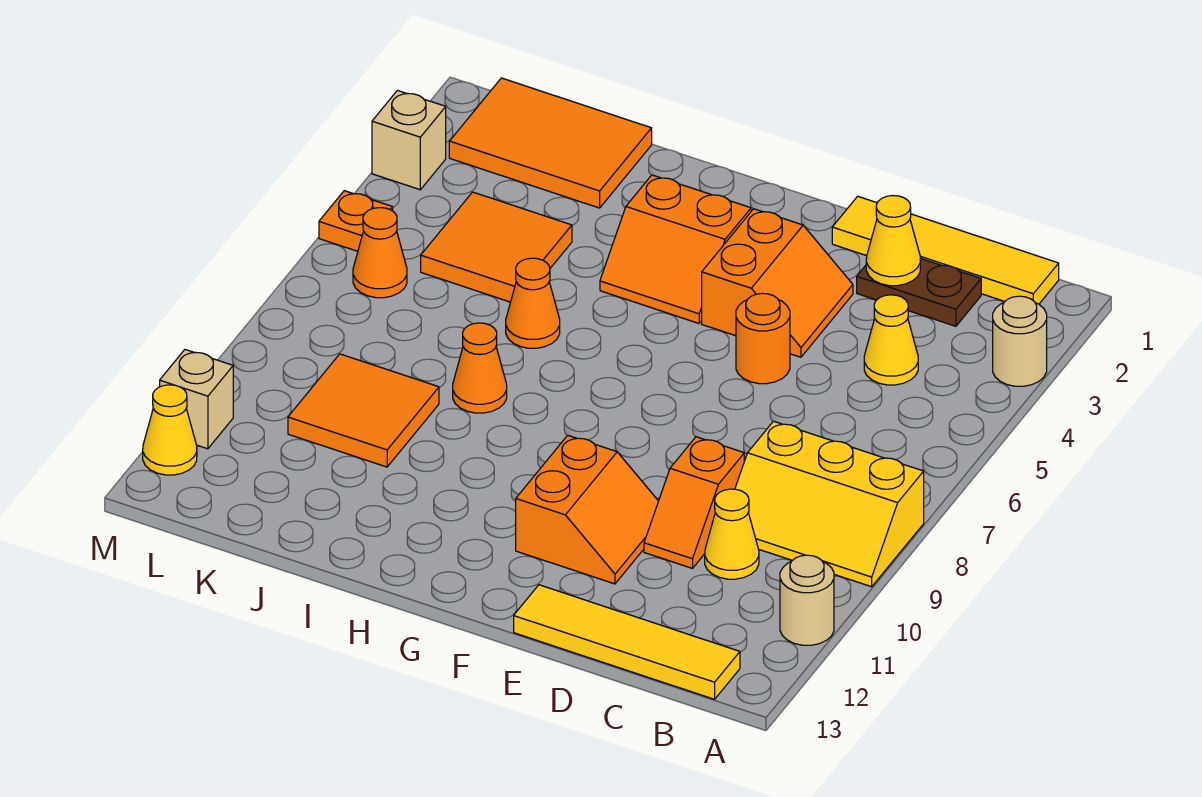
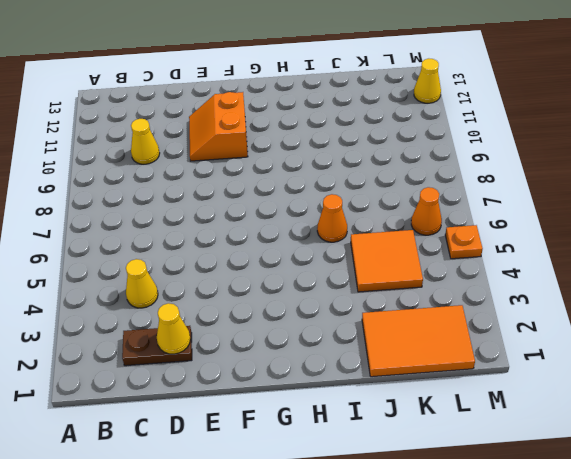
none -> tan round brick A3 level 1
none -> yellow slope A8:C9 level 1 top 8
none -> tan round brick A11 level 1

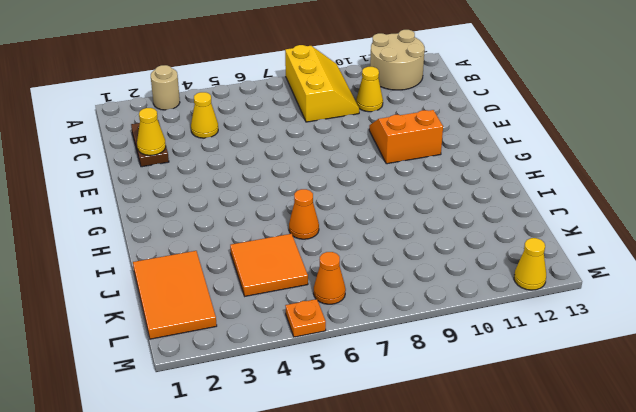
tan round brick A11:B12 level 1 -> tan round brick A11 level 1
none -> yellow tile B1:E1 level 1
none -> yellow tile B13:E13 level 1
none -> orange slope D9:D10 level 1 top 9

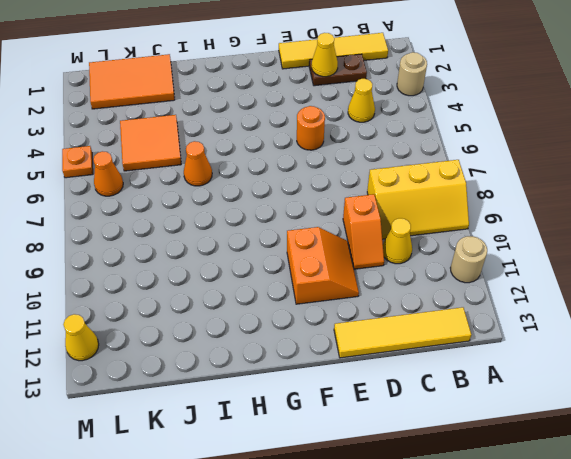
none -> orange slope E3:F4 level 1 top F
none -> orange slope G3:H4 level 1 top 3
none -> orange cone I8 level 1

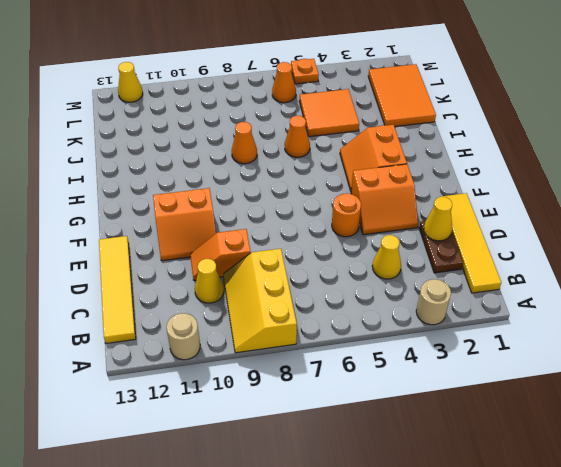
none -> orange tile J9:K10 level 1
none -> tan brick M3 level 1
none -> tan brick M11 level 1

